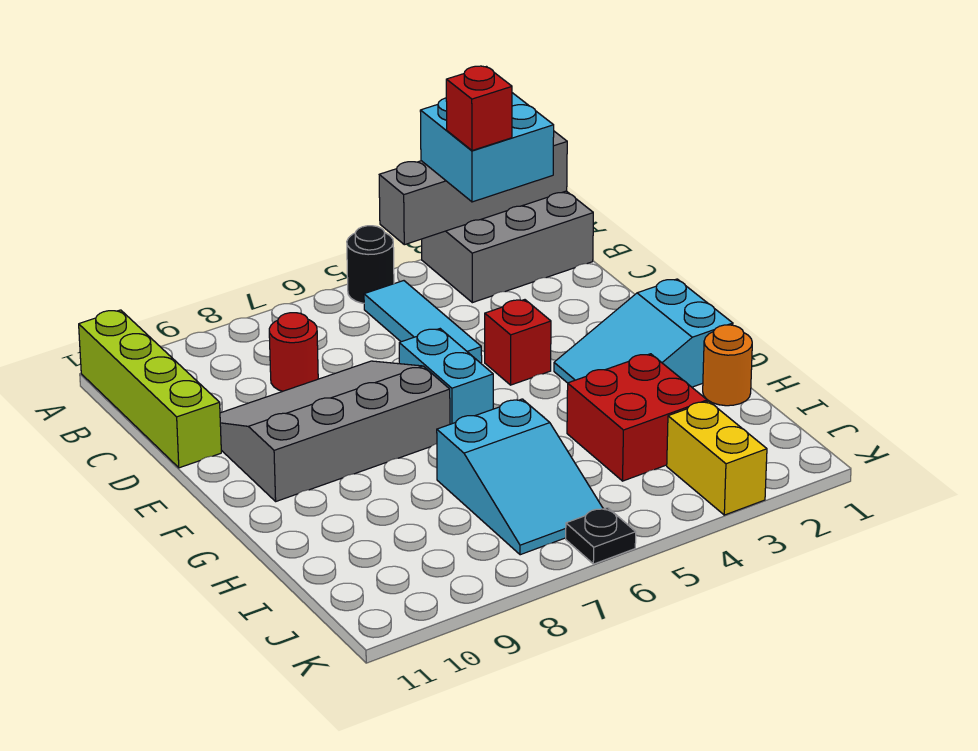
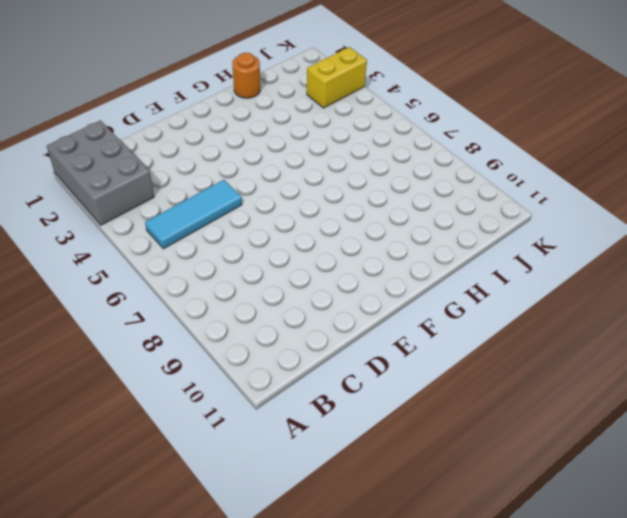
none -> black round brick A5 level 1
none -> lime brick A11:D11 level 1
none -> red round brick C8 level 1

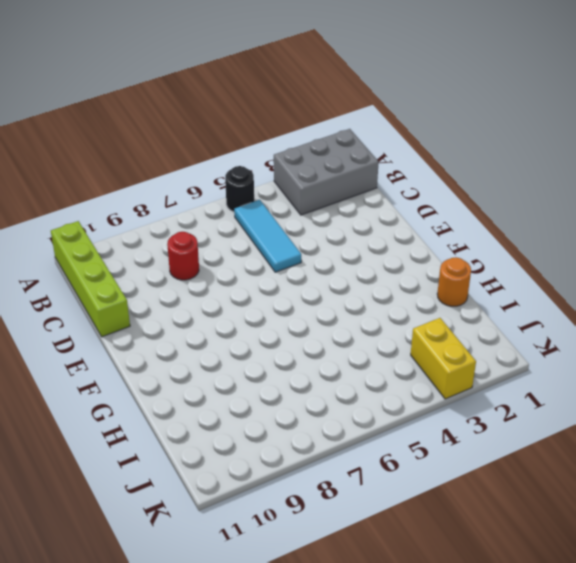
none -> grey slope D7:F10 level 1 top F
none -> red brick E4 level 1
none -> cyan brick E6:F6 level 1

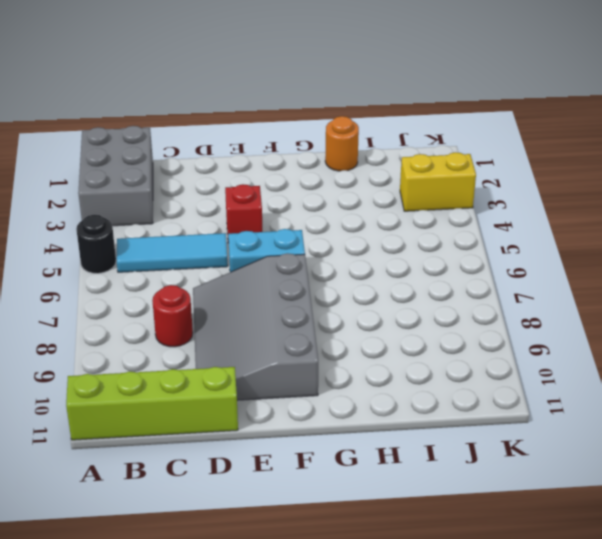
none -> cyan slope F1:G3 level 1 top 1
none -> red brick H3:I4 level 1
none -> cyan slope H6:J7 level 1 top H

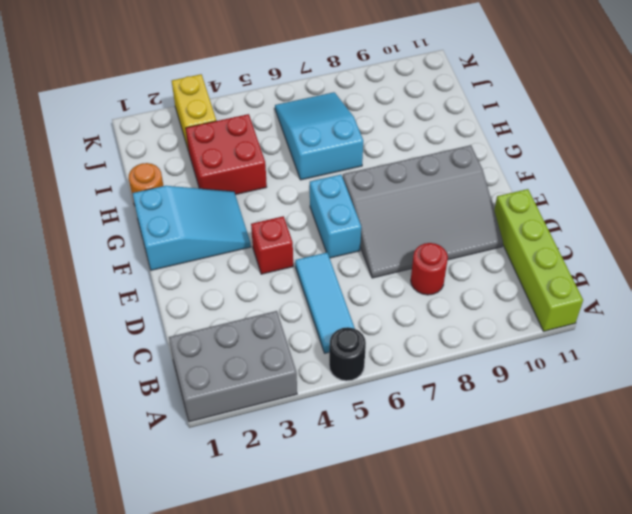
none -> black plate K6 level 1
none -> grey brick A1:A4 level 2
none -> cyan brick A2:B3 level 3

